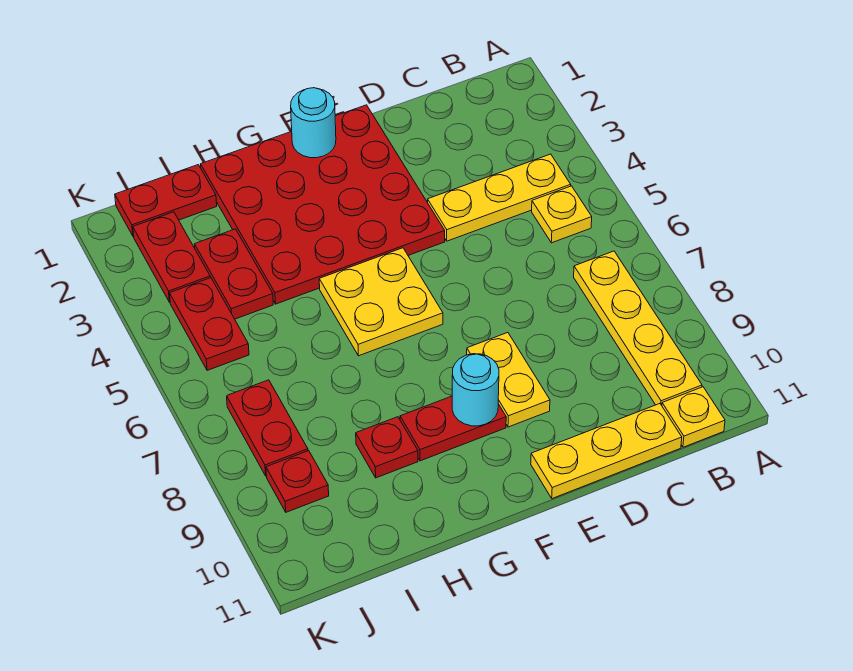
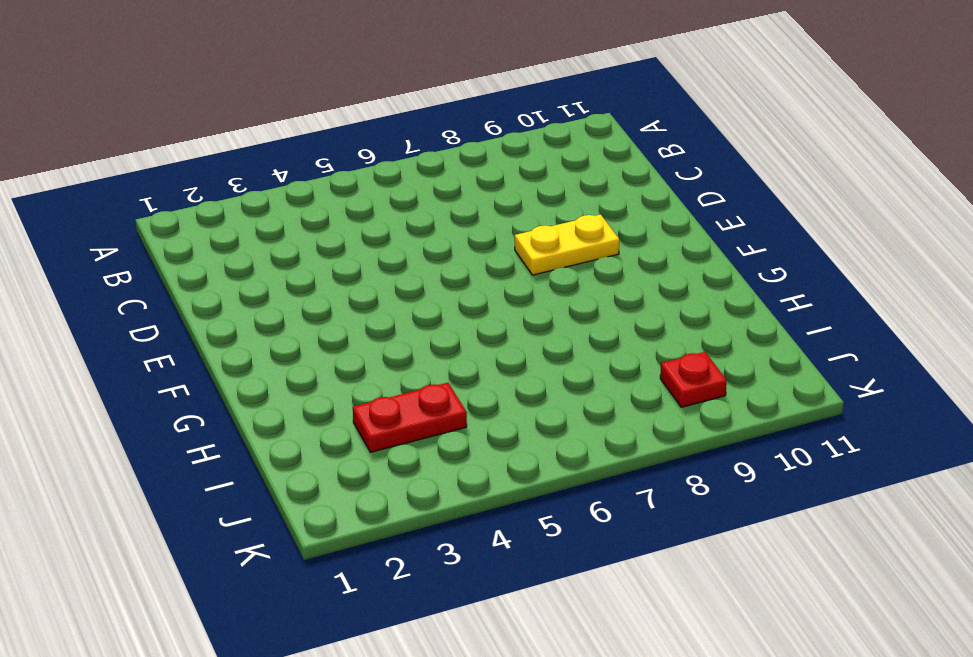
none -> yellow plate B4:D4 level 1
none -> yellow plate B5 level 1
none -> yellow plate B7:B10 level 1

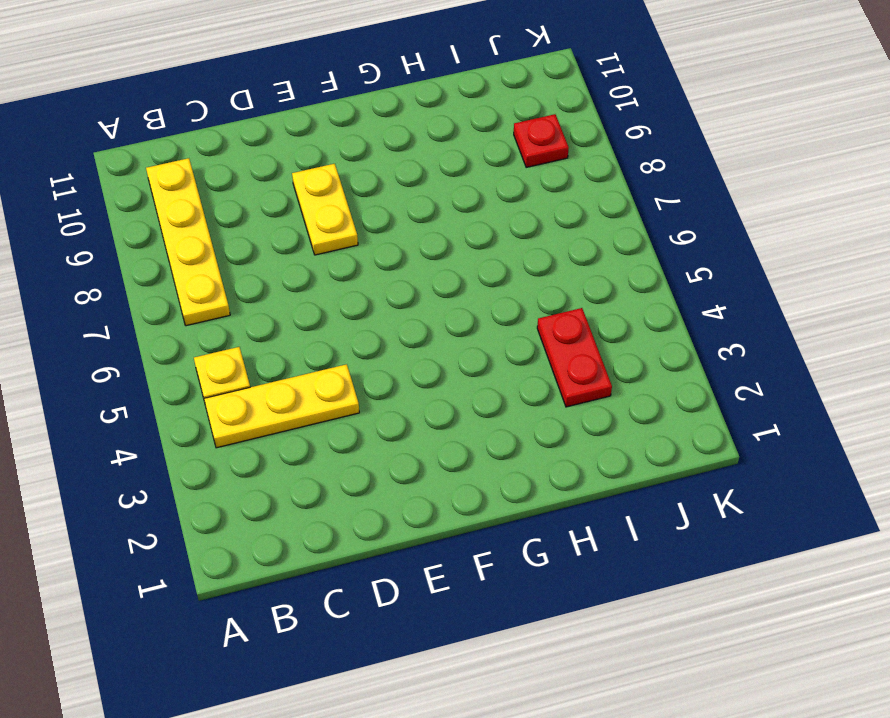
none -> yellow plate B11 level 1
none -> yellow plate C11:E11 level 1
none -> red plate E1:H4 level 1

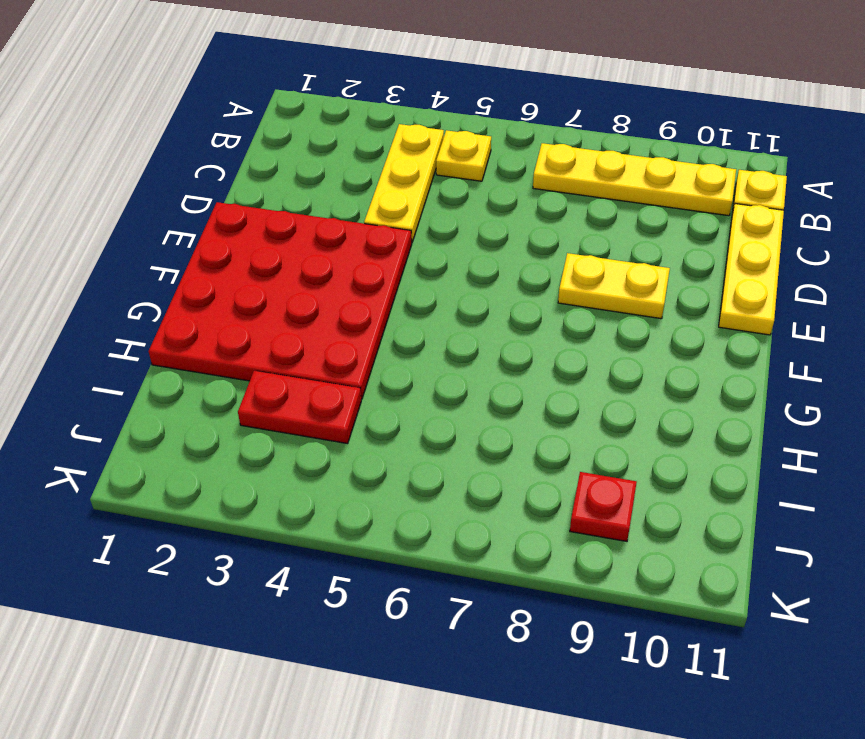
none -> yellow plate F5:G6 level 1
none -> red plate F9:G9 level 1
none -> red plate H9 level 1

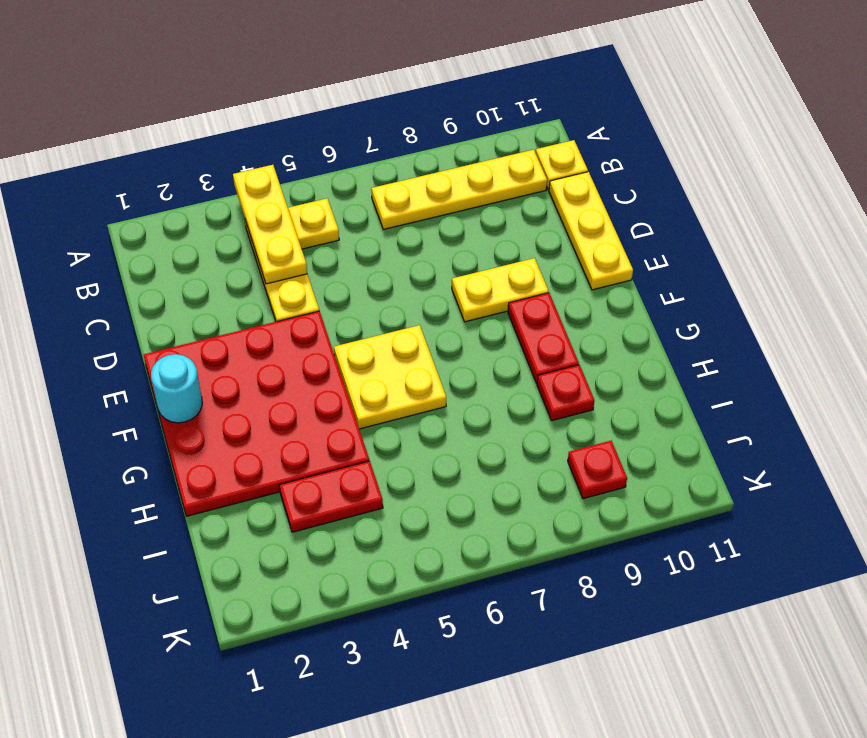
yellow plate A4:C4 level 2 -> none
none -> red plate I1:J1 level 1
none -> red plate J2:J3 level 1
none -> red plate J4:J5 level 1

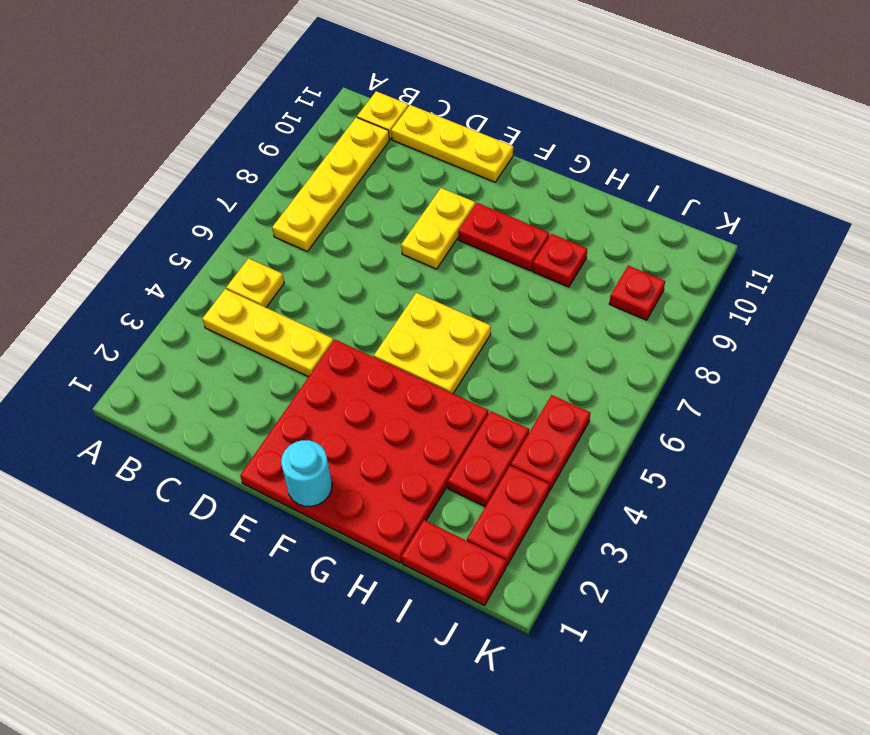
none -> red plate J7:J8 level 1
none -> cyan round brick F9 level 2

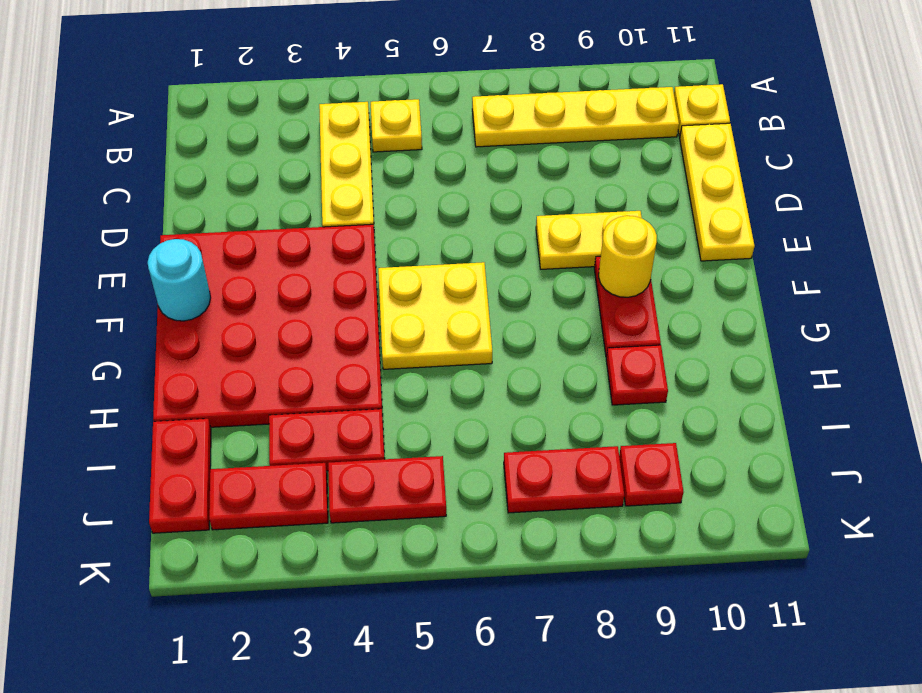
yellow round brick F9 level 2 -> cyan round brick F9 level 2

